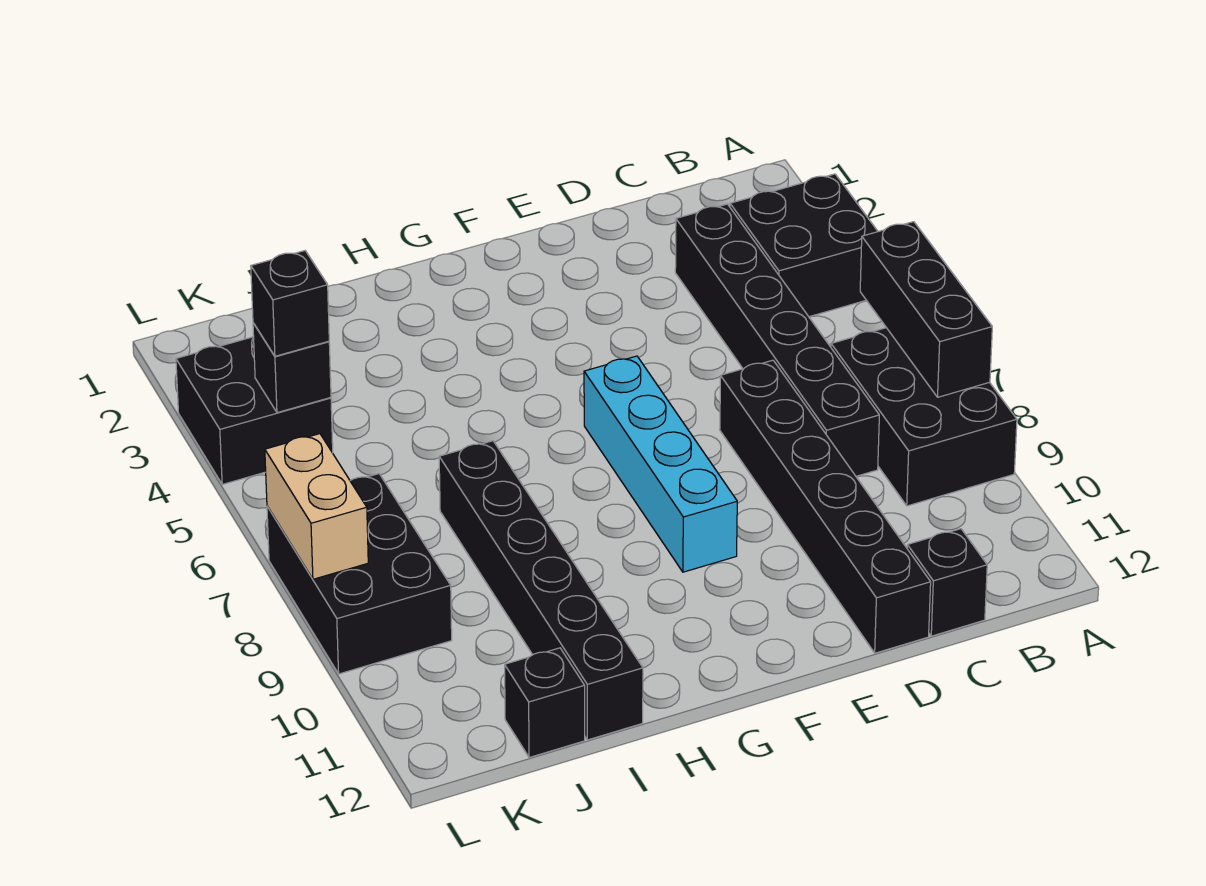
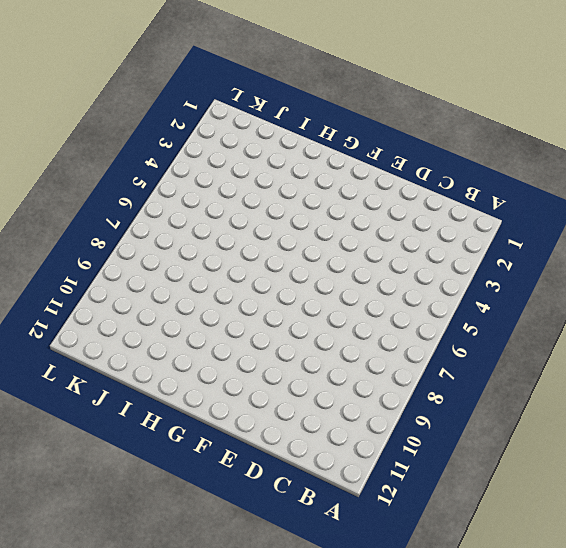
none -> black brick A3:B4 level 1
none -> black brick A7:B9 level 1
none -> black brick C3:C8 level 1

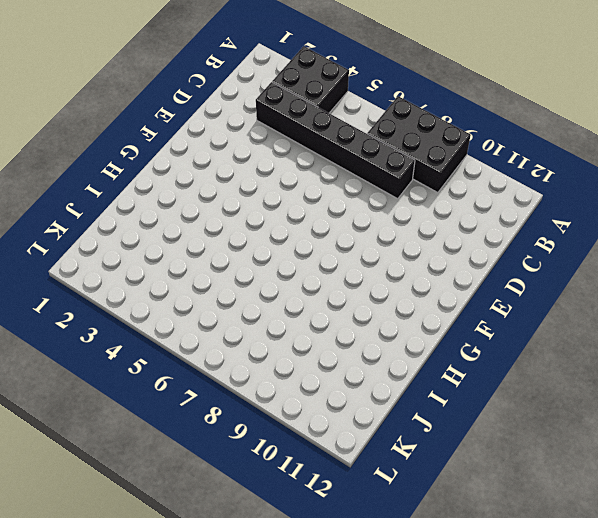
none -> black brick C12 level 1
none -> black brick D7:D12 level 1
none -> cyan brick F6:F9 level 1

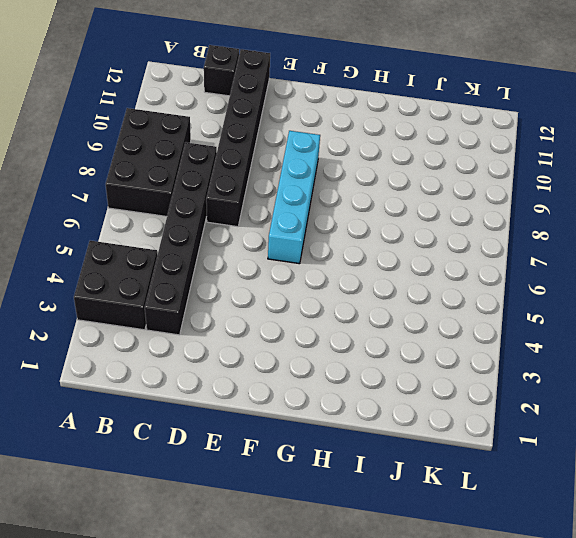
none -> black brick I7:I12 level 1
none -> black brick J12 level 1
none -> black brick K3:L4 level 1

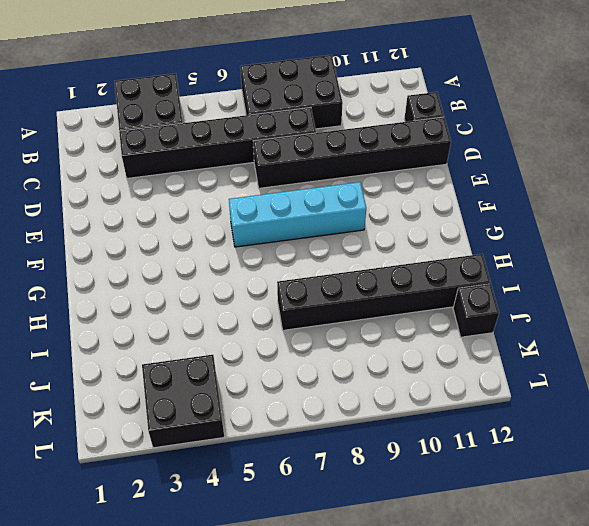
none -> black brick K7:L9 level 1
none -> black brick A6:A8 level 2
none -> black brick K4 level 2

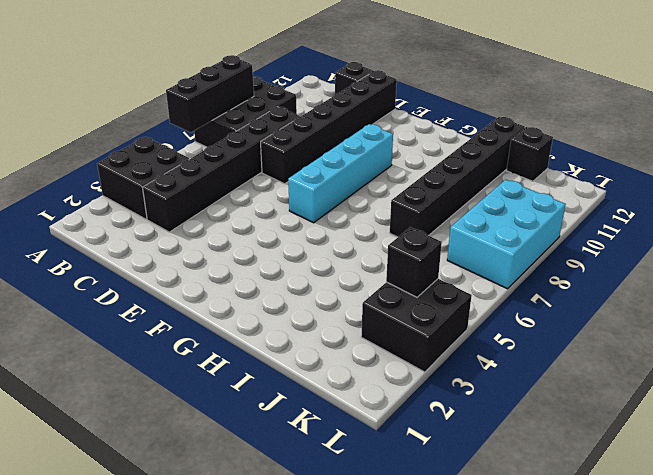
cyan brick K7:L9 level 1 -> black brick K7:L9 level 1
none -> tan brick L7:L8 level 2
none -> black brick K4 level 3

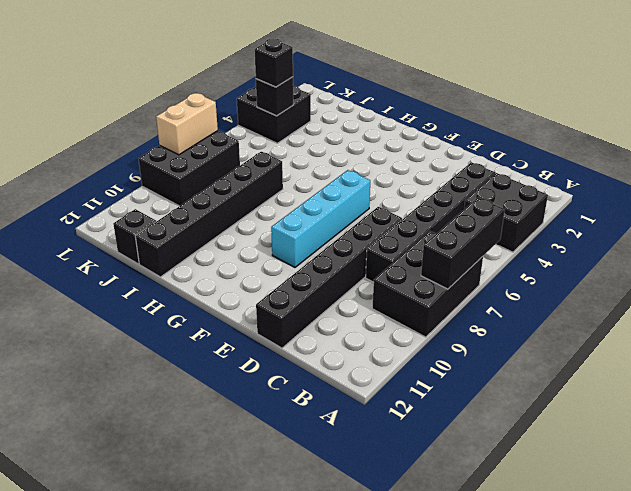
none -> black brick C12 level 1

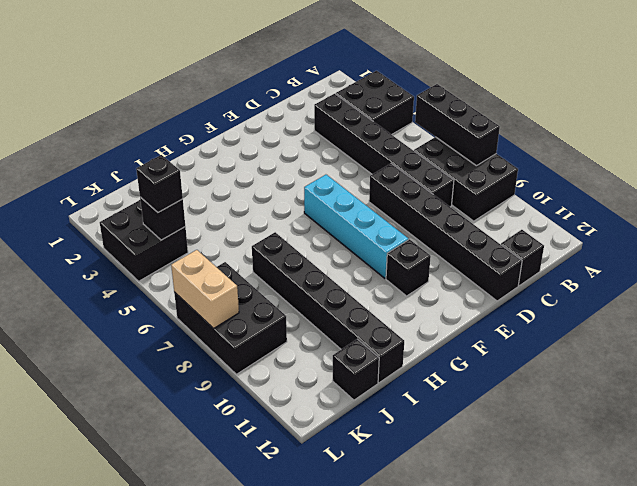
black brick F10 level 1 -> none

